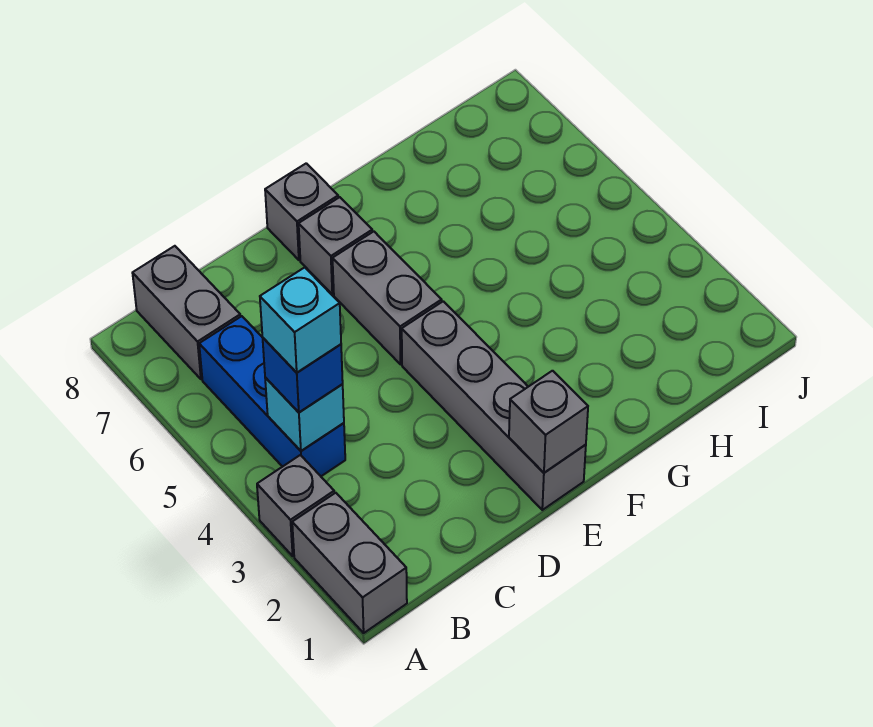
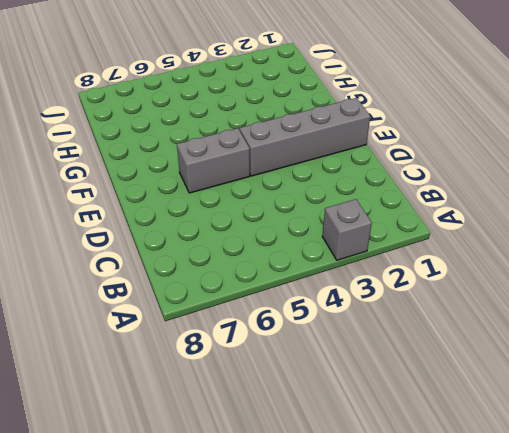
none -> grey brick A1:A2 level 1
none -> blue brick B4:B6 level 1
none -> grey brick B7:B8 level 1

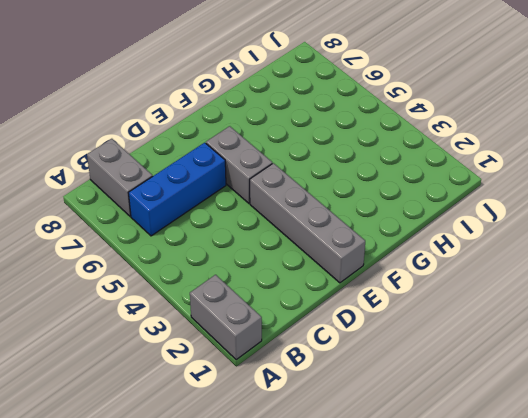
blue brick B6:D6 level 1 -> blue brick B4:B6 level 1
none -> grey brick A3 level 1
none -> grey brick E7 level 1
none -> grey brick E8 level 1

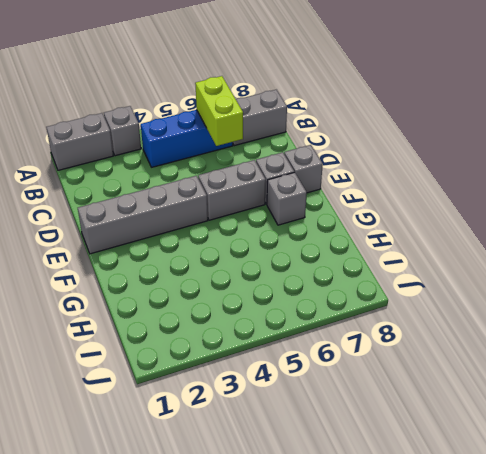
lime brick B6:C6 level 2 -> none
grey brick F7 level 1 -> grey brick E1 level 2
none -> cyan brick B4 level 2
none -> blue brick B4 level 3
none -> cyan brick B4 level 4

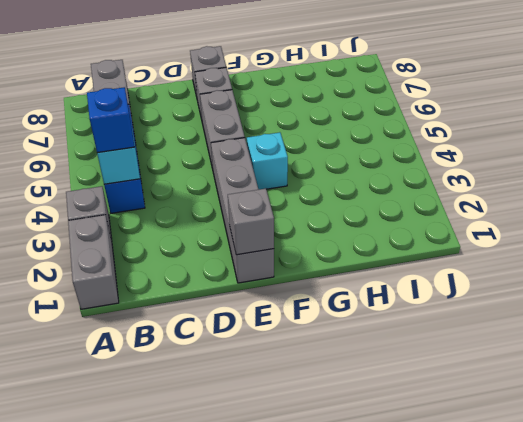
cyan brick F4 level 1 -> cyan brick B4 level 4

